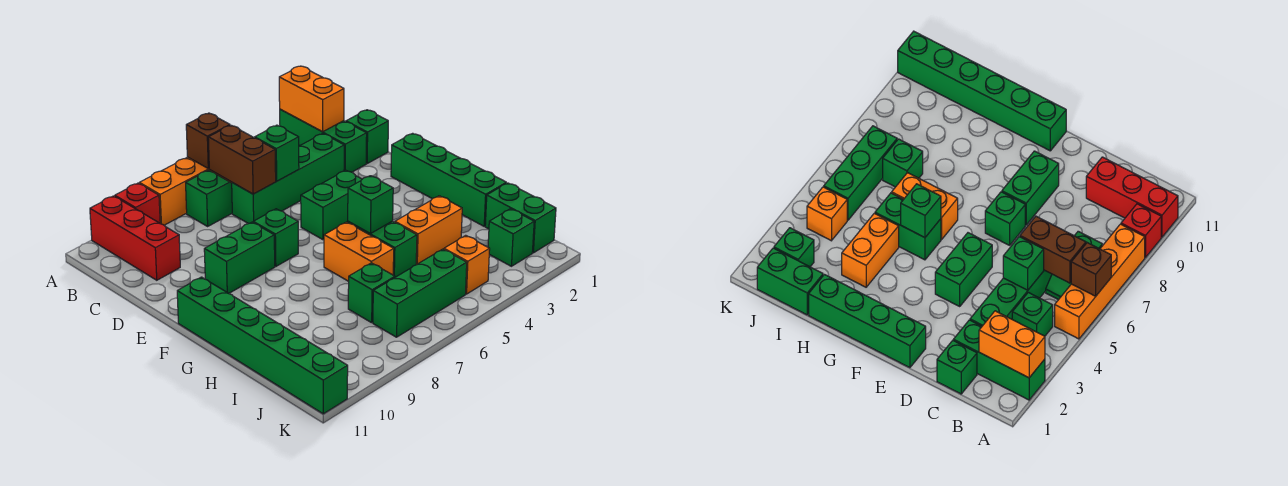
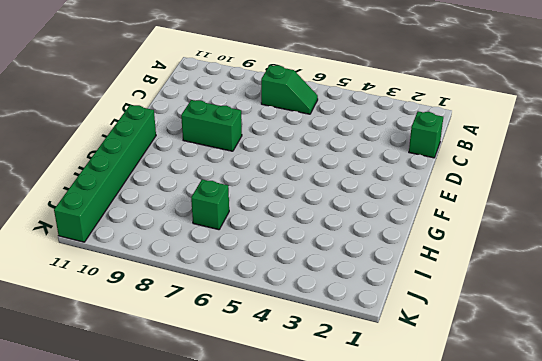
none -> green brick A2:C2 level 1
none -> orange brick A5:A8 level 1
none -> red brick A9 level 1

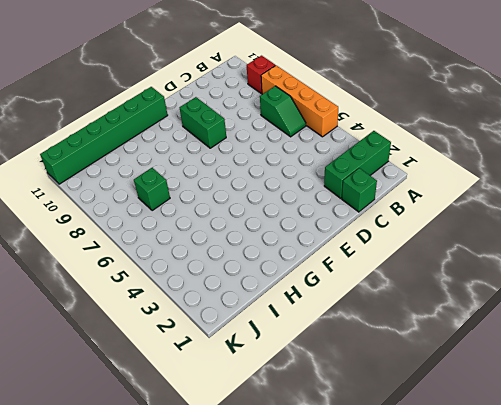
none -> red brick A10:C10 level 1
none -> green brick B4 level 1
none -> green brick C3:C6 level 1

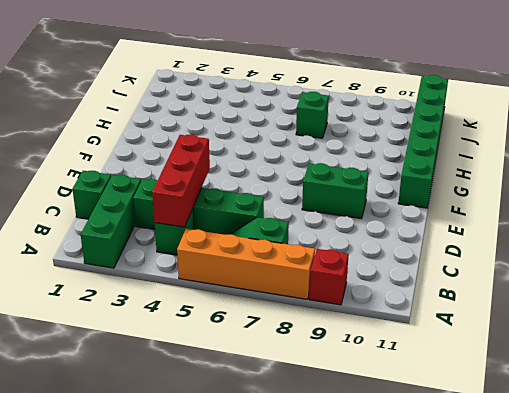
red brick B4:D4 level 2 -> red brick A10:C10 level 1
none -> green brick E1:H1 level 1
none -> green brick E4:E5 level 1
none -> green brick E7 level 1

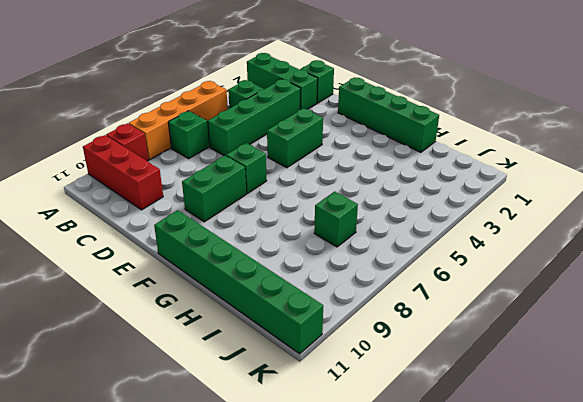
none -> green brick G5:H5 level 1
none -> orange brick G6:H6 level 1
none -> orange brick H3:H4 level 1

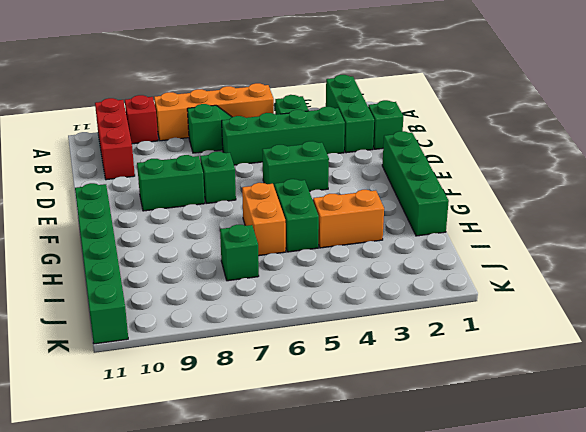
none -> green brick I1:J1 level 1
none -> green brick J2 level 1
none -> orange brick J4 level 1

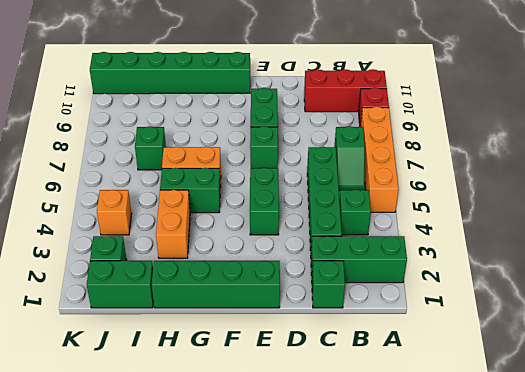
none -> green brick J5:J7 level 1
none -> orange brick A2:B2 level 2
none -> brown brick A6 level 2

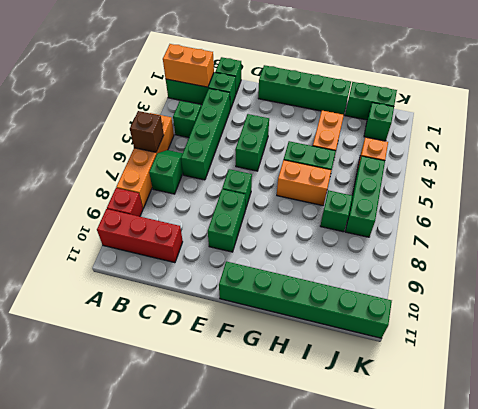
none -> brown brick B6:C6 level 2
none -> green brick C5 level 2
none -> green brick G5 level 2

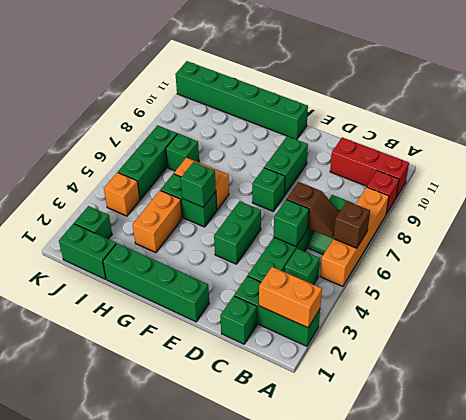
brown slope B6:C6 level 2 top C -> brown brick B6:C6 level 2

